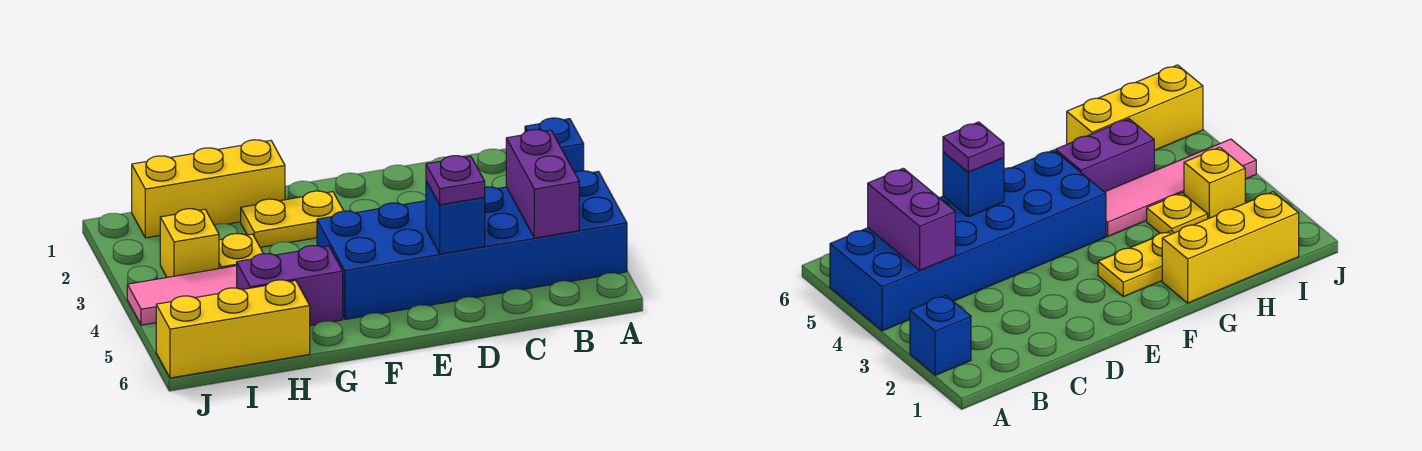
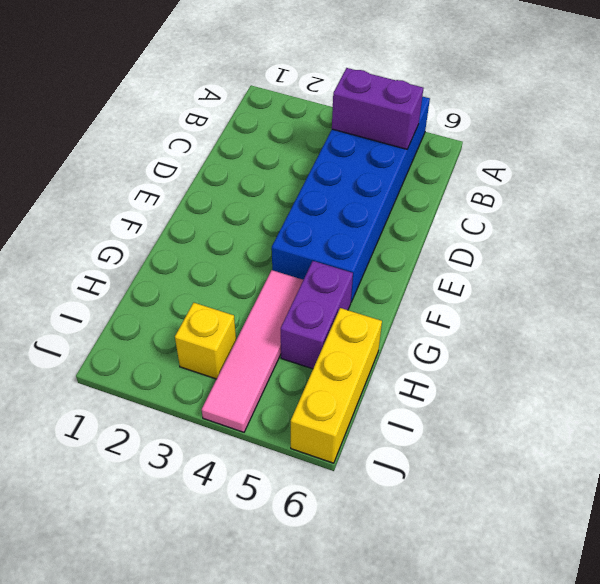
none -> blue brick A2 level 1
none -> yellow plate F2:G2 level 1
none -> yellow brick G1:I1 level 1

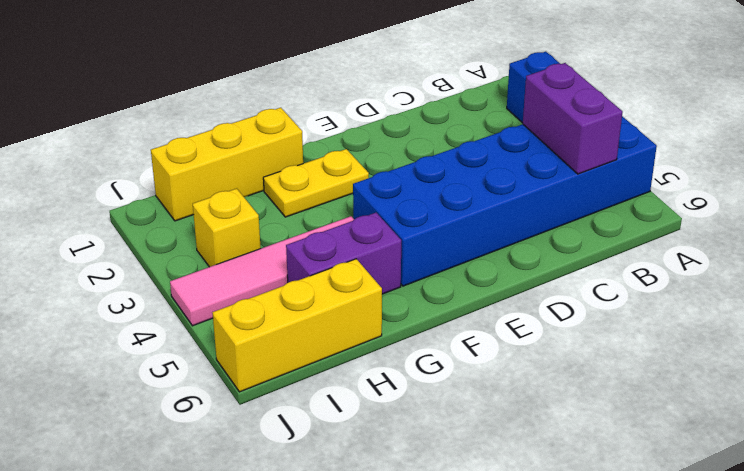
none -> yellow plate H3 level 1
none -> blue brick D5 level 2
none -> purple plate D5 level 3

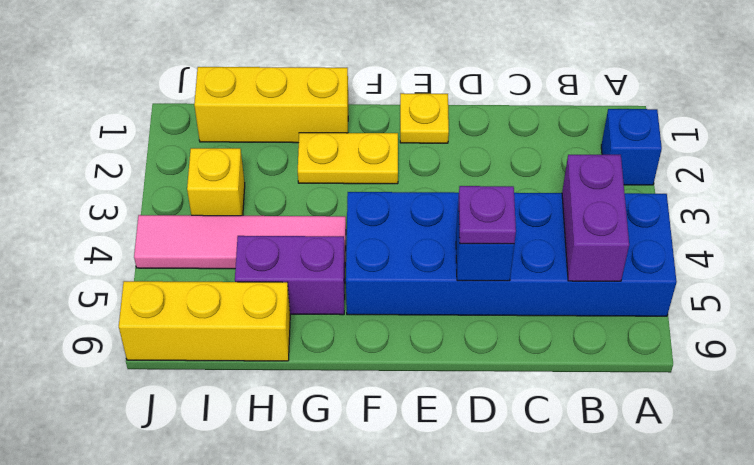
yellow plate E1 level 1 -> yellow plate H3 level 1

